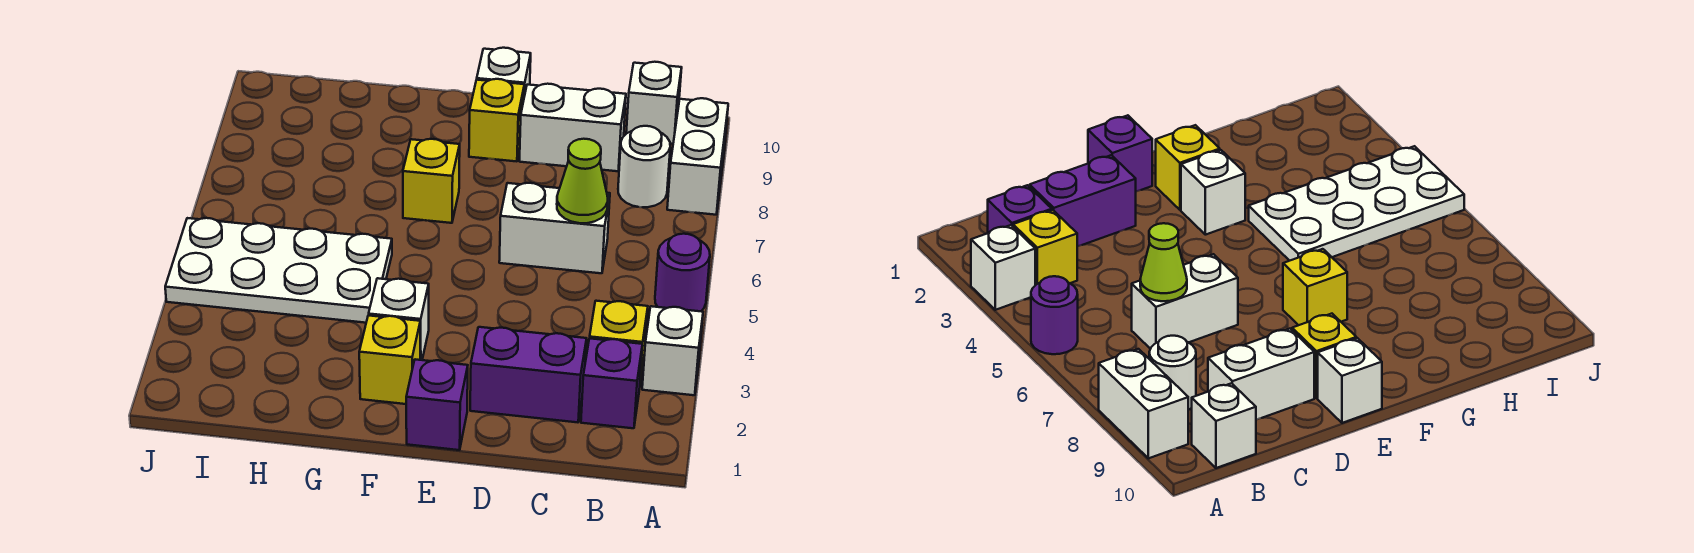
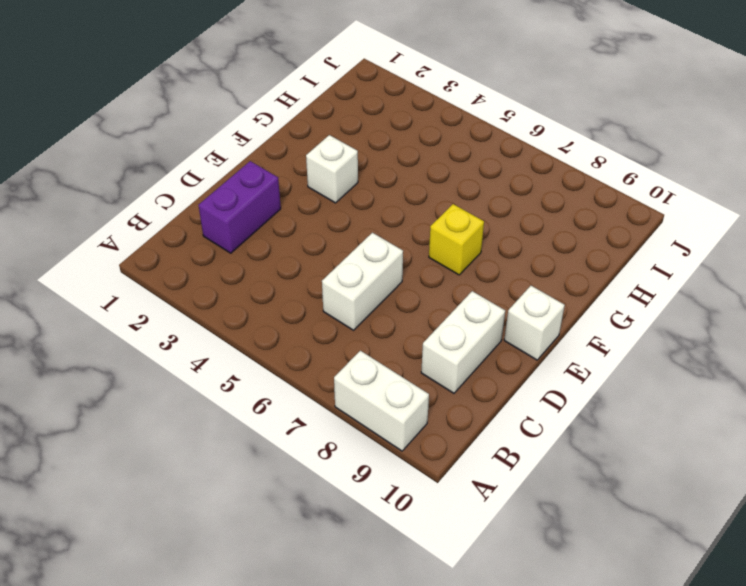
none -> white brick A3 level 1
none -> purple round brick A5 level 1
none -> purple brick B2 level 1

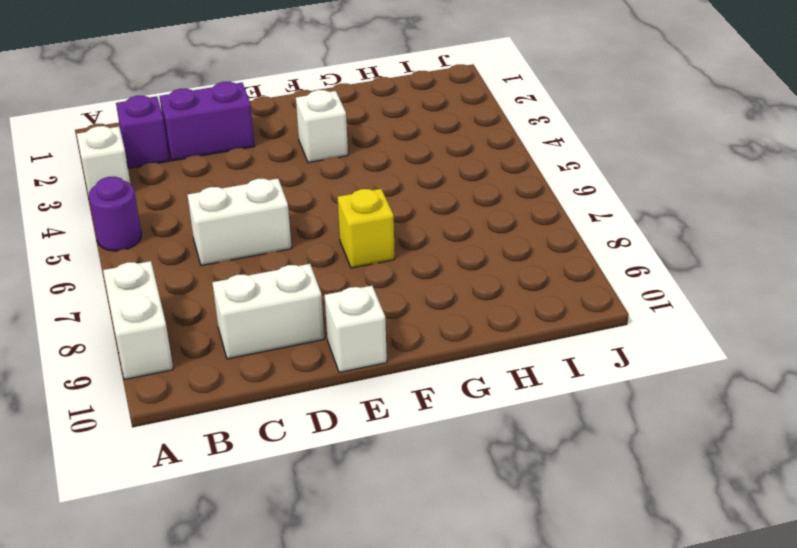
none -> yellow brick B3 level 1
none -> white round brick B8 level 1
none -> white brick B10 level 1

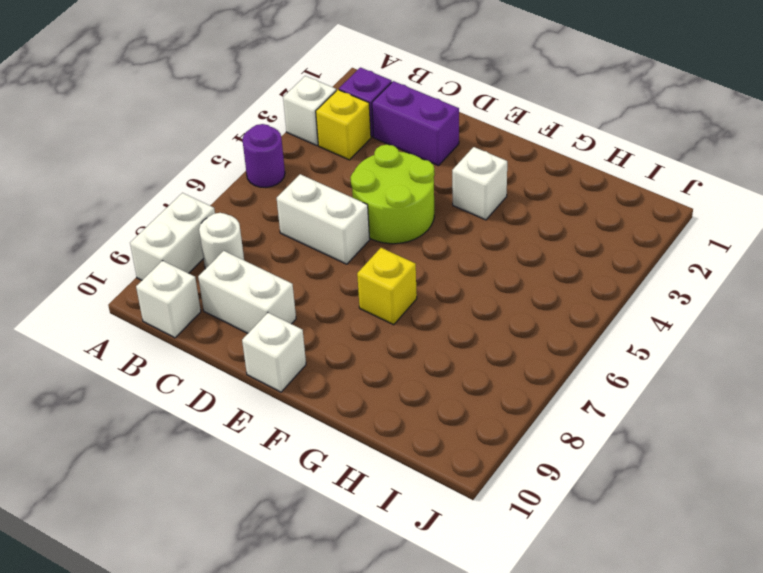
lime round brick D4:E5 level 1 -> none
none -> purple brick E1 level 1
none -> yellow brick E9 level 1
none -> yellow brick F2 level 1

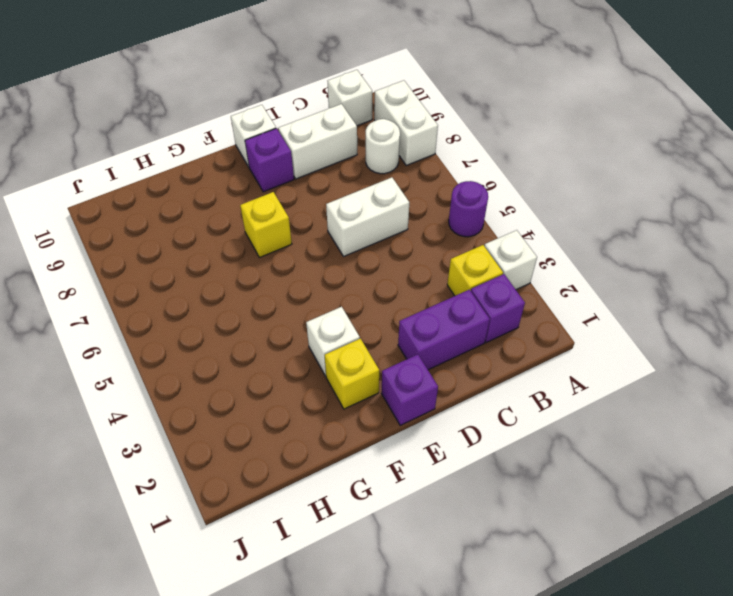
purple brick E9 level 1 -> yellow brick E9 level 1
none -> white plate G4:J5 level 1
none -> lime cone C6 level 2

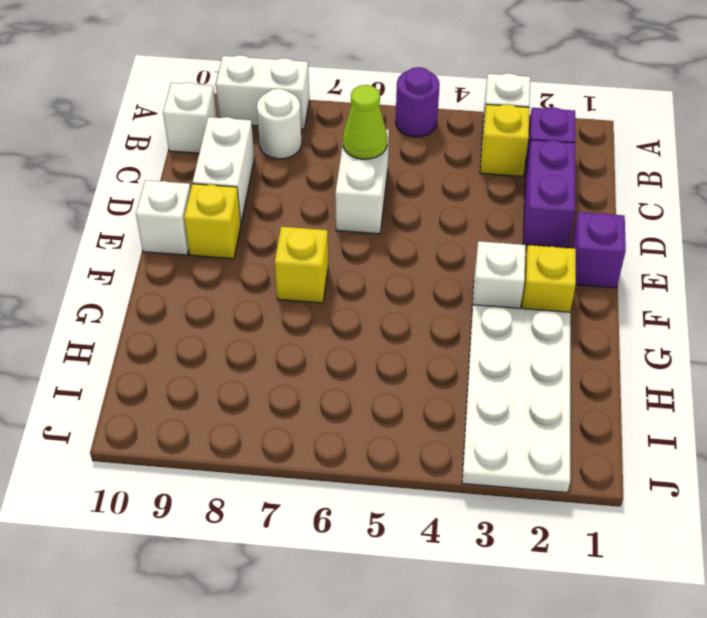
white plate G2:J3 level 1 -> white plate G4:J5 level 1

